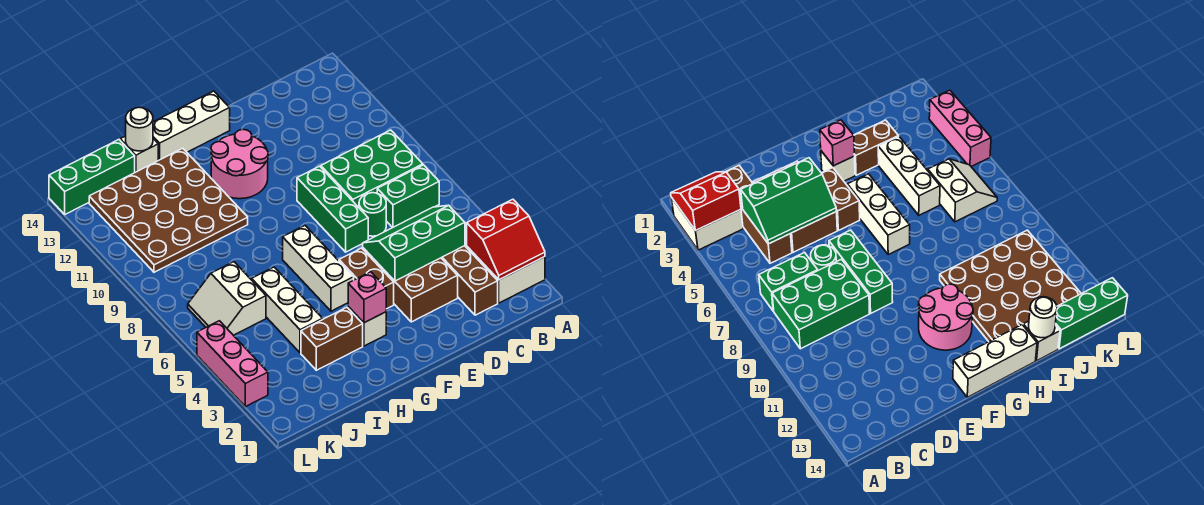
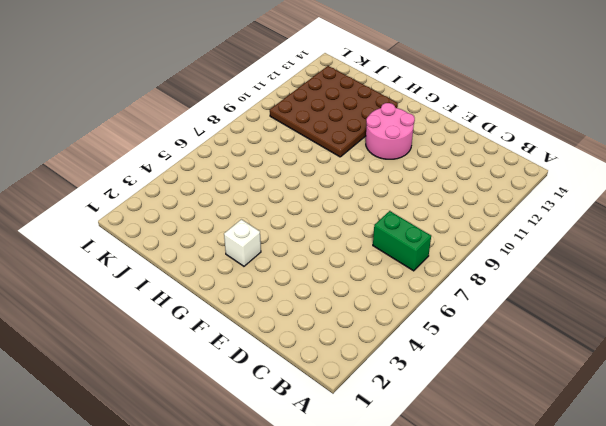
none -> white brick A2:B3 level 1
none -> green brick B8:D9 level 1
none -> brown brick C2:C5 level 1

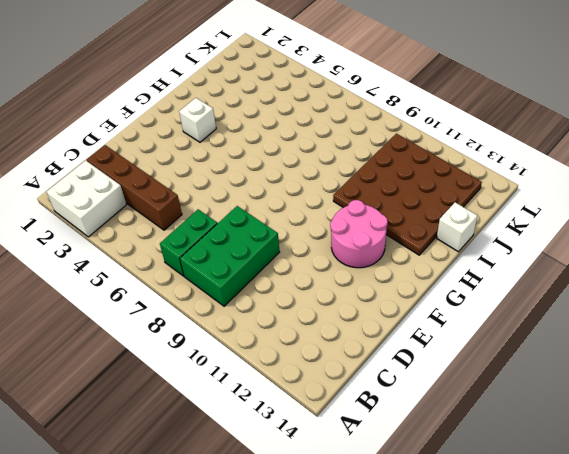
none -> brown brick D3:E5 level 1
none -> green round brick D7 level 1
none -> green brick E7:E9 level 1

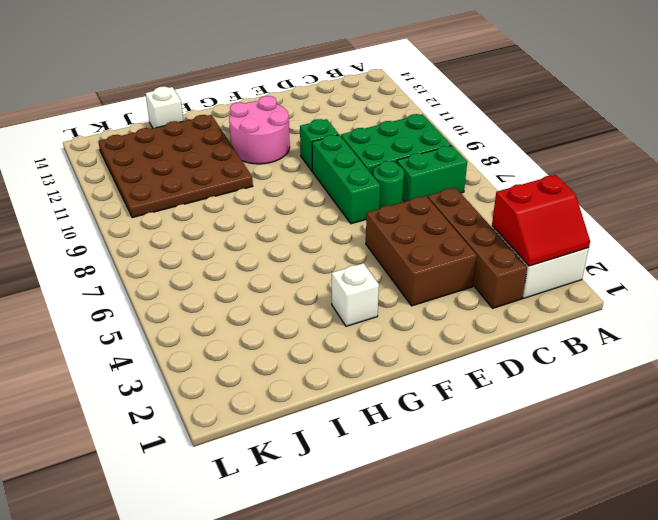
green brick E10 level 1 -> none
none -> brown brick F4:F5 level 1
none -> white brick F14:H14 level 1
none -> white brick G5:G7 level 1

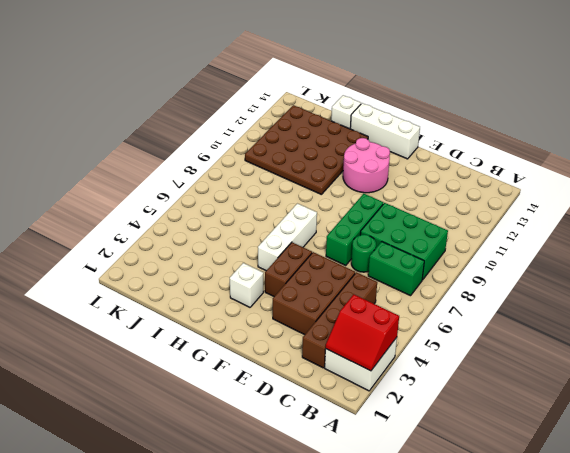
none -> brown brick H3:I3 level 1
none -> white brick I4:I6 level 1
none -> white slope J6:K7 level 1 top J

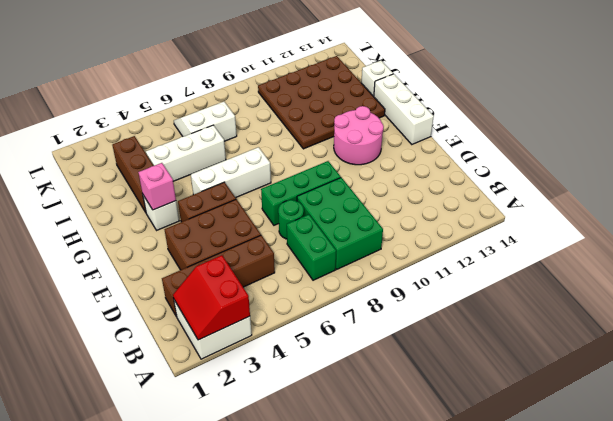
brown brick H3:J3 level 1 -> brown brick H3:I3 level 1
none -> green brick J14:L14 level 1
none -> pink brick L3:L5 level 1
none -> green slope C4:E5 level 2 top 4

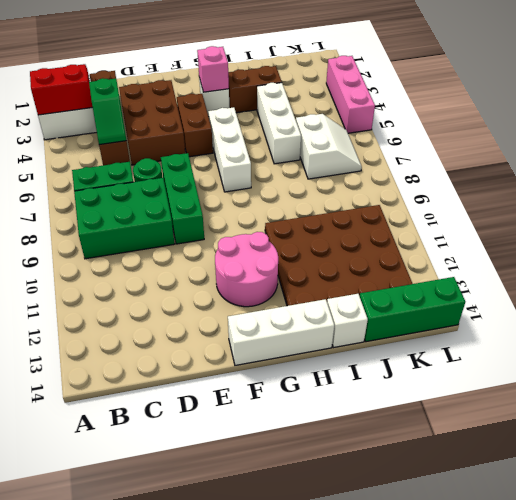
green slope C4:C5 level 2 top 4 -> green slope C4:E5 level 2 top 4
none -> white round brick I14 level 2

